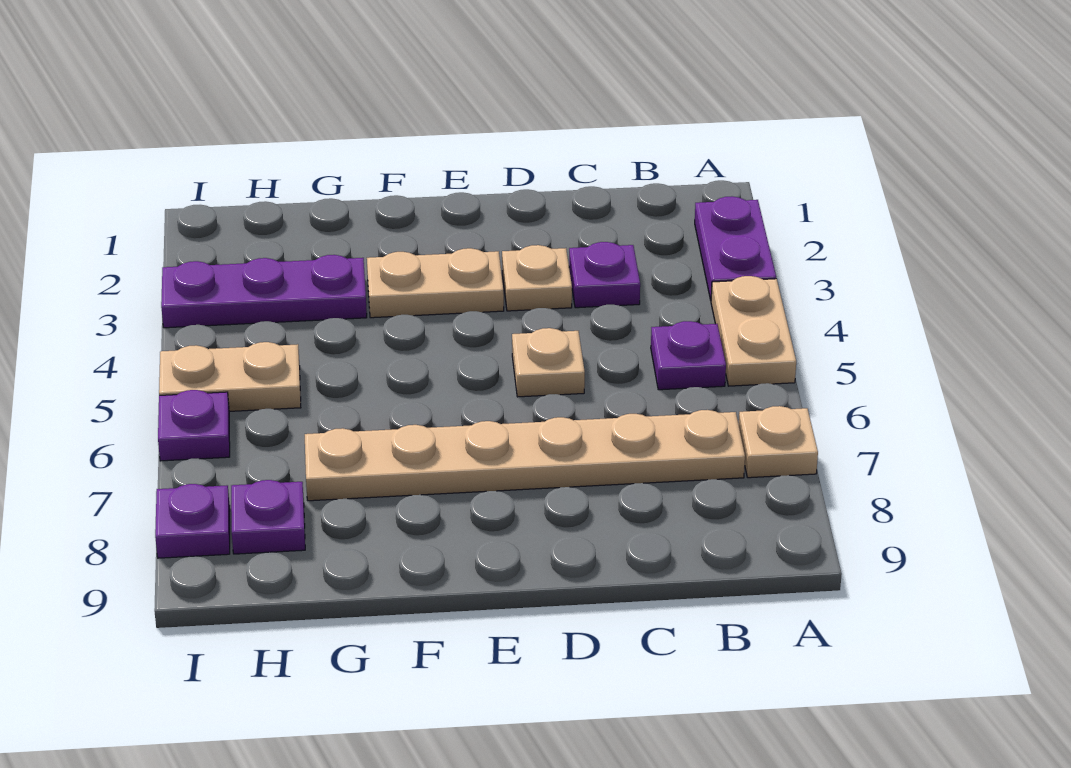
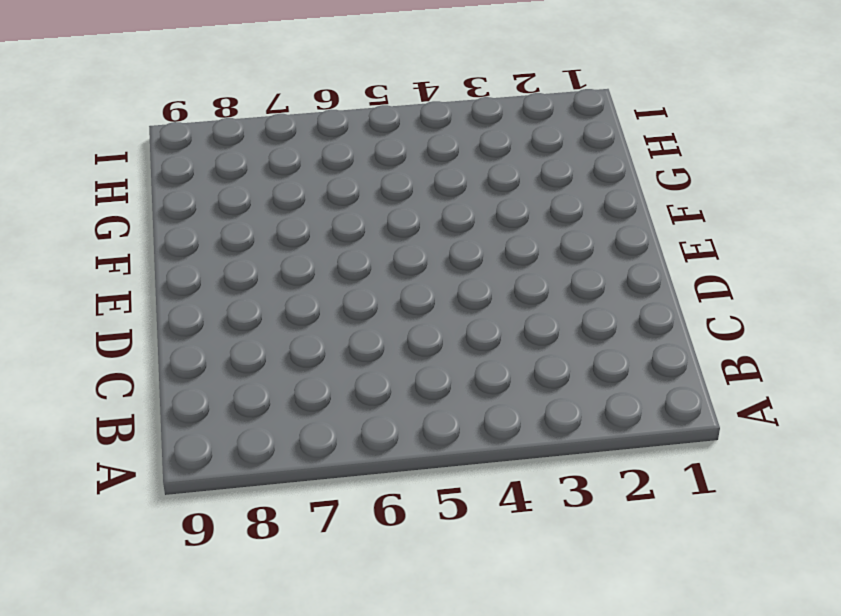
none -> purple plate A2:A3 level 1
none -> tan plate A4:A5 level 1
none -> tan plate A7 level 1

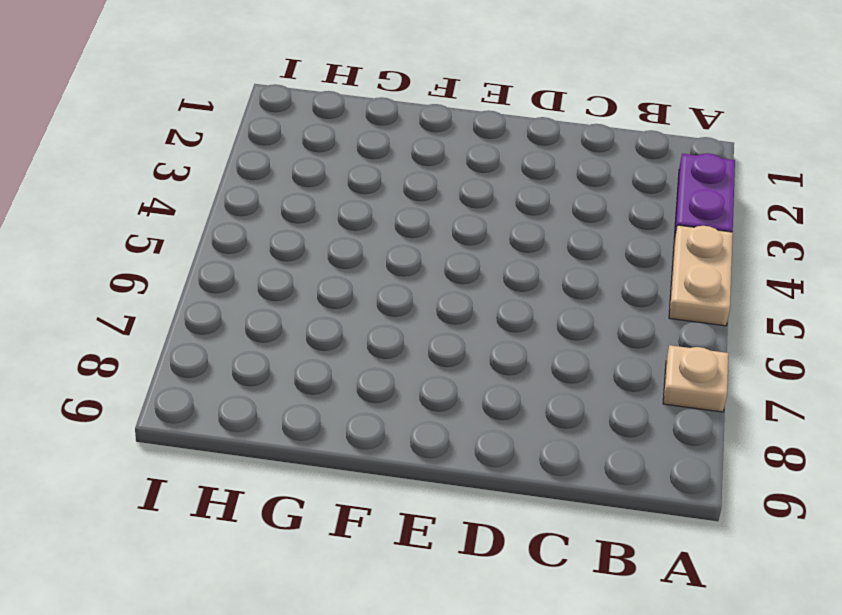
none -> purple plate B5 level 1
none -> tan plate B7:G7 level 1
none -> purple plate C3 level 1

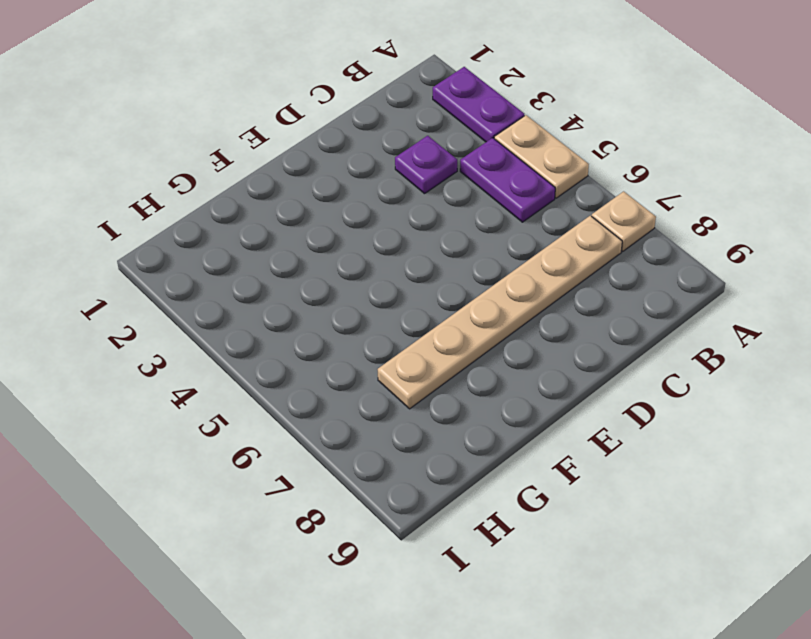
purple plate B4:B5 level 1 -> purple plate B5 level 1
none -> tan plate D3 level 1
none -> tan plate D5 level 1
none -> tan plate E3:F3 level 1

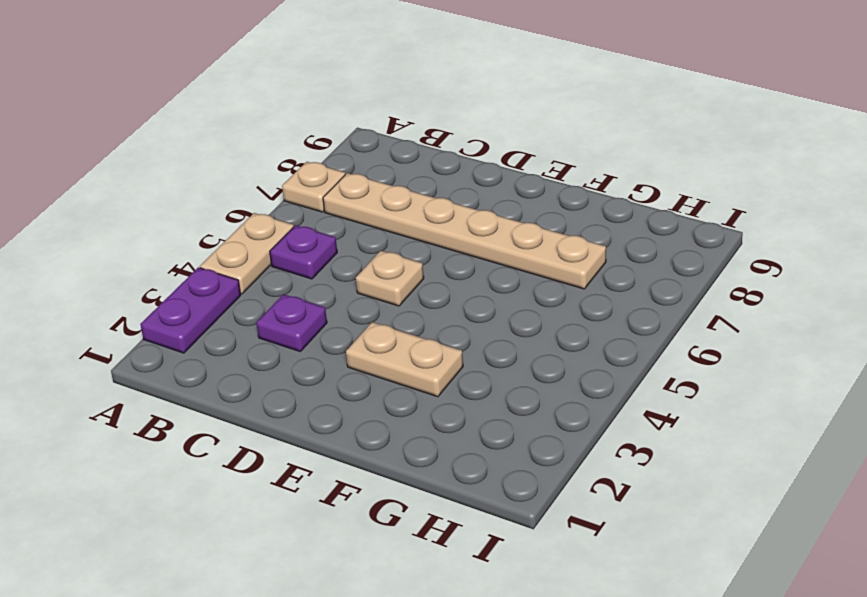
none -> tan plate D3 level 1
none -> purple plate G3:I3 level 1
none -> tan plate H5:I5 level 1

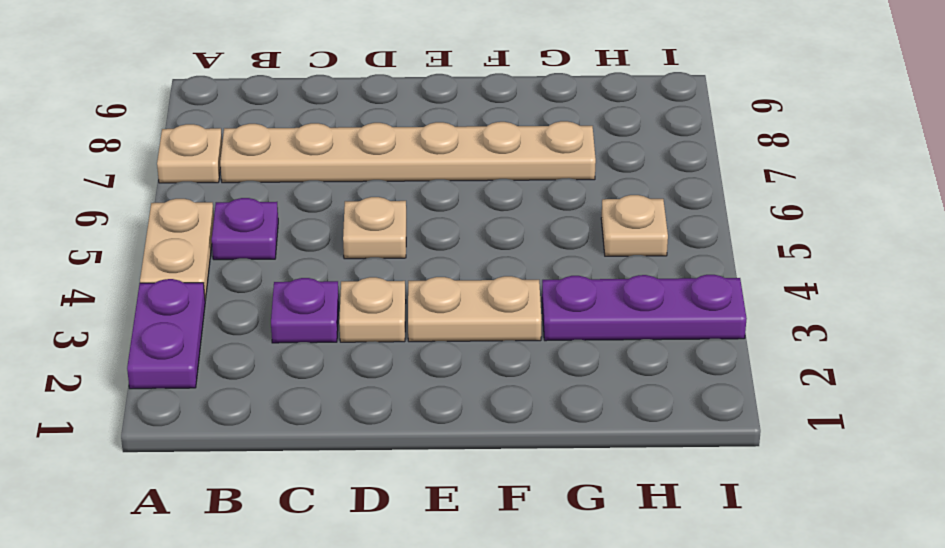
tan plate H5 level 1 -> tan plate H5:I5 level 1
none -> purple plate H8 level 1
none -> purple plate I6 level 1
none -> purple plate I8 level 1

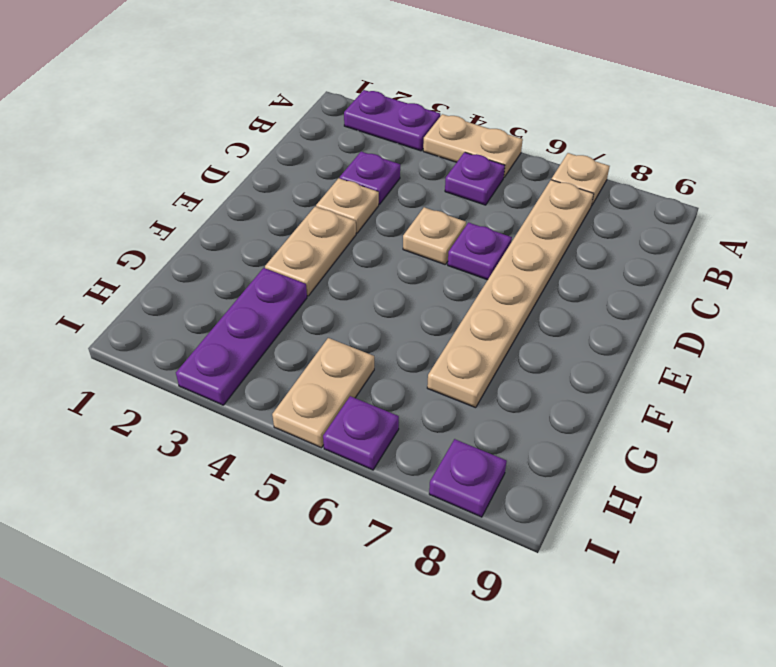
purple plate D6 level 1 -> purple plate H8 level 1

